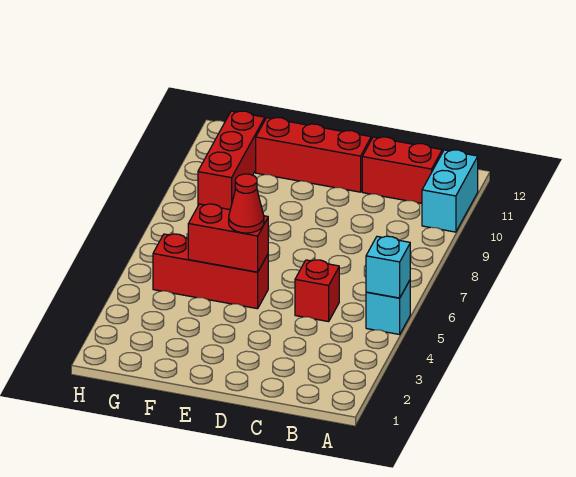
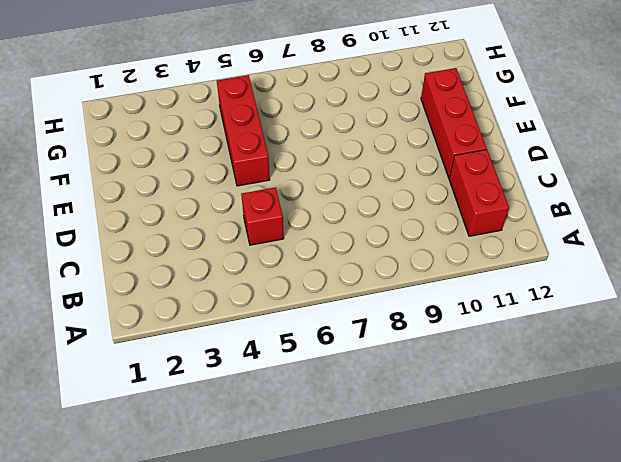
none -> cyan brick A5 level 1
none -> cyan brick A10:A11 level 1

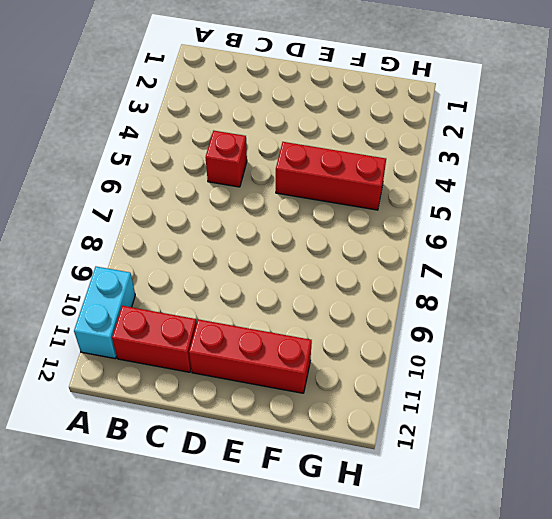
none -> cyan brick A5 level 1
none -> red brick G9:G11 level 1

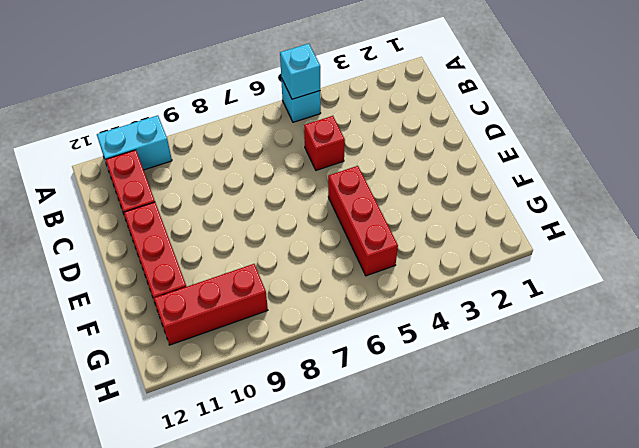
none -> red brick E5:F5 level 2
none -> red cone E5 level 3

